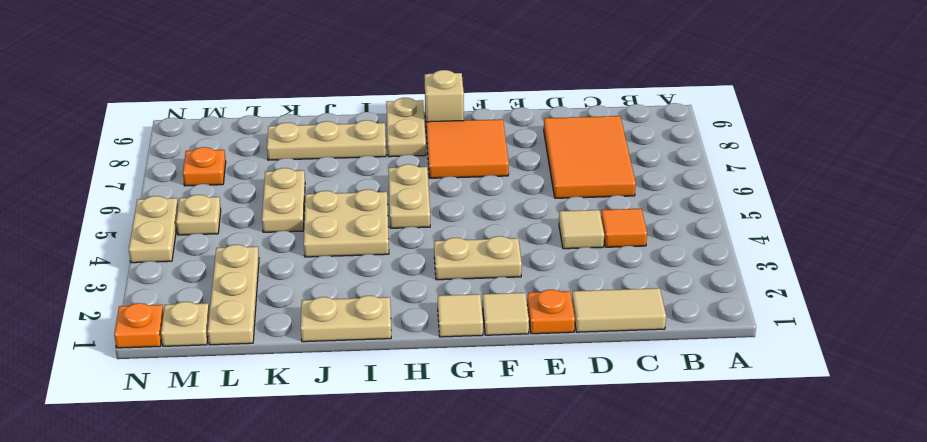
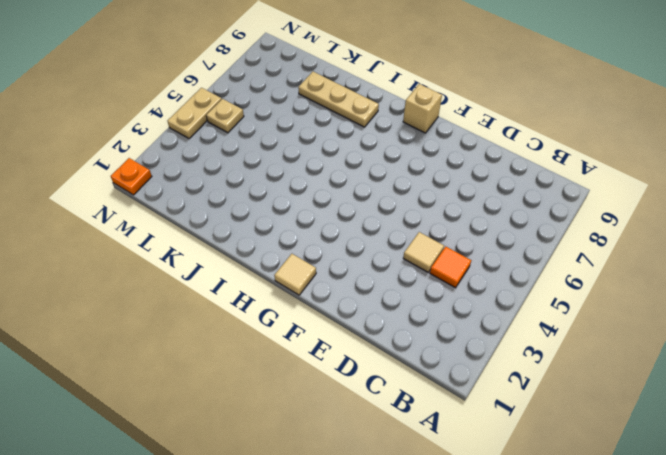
none -> tan tile C1:D1 level 1
none -> orange tile C6:D8 level 1
none -> orange plate E1 level 1

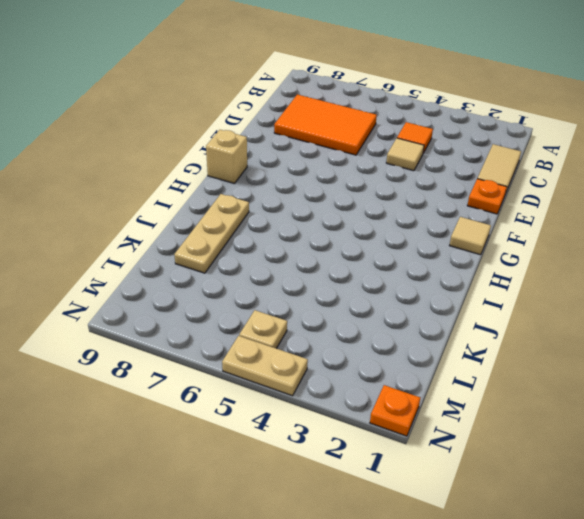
none -> tan tile F1 level 1
none -> tan plate F3:G3 level 1
none -> orange tile F7:G8 level 1

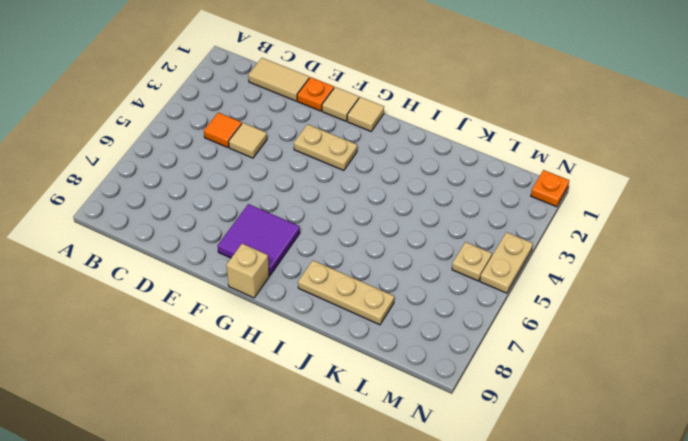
purple tile F7:G8 level 1 -> orange tile F7:G8 level 1
none -> orange tile C6:D8 level 1
none -> tan plate H5:H6 level 1
none -> tan plate H8:H9 level 1

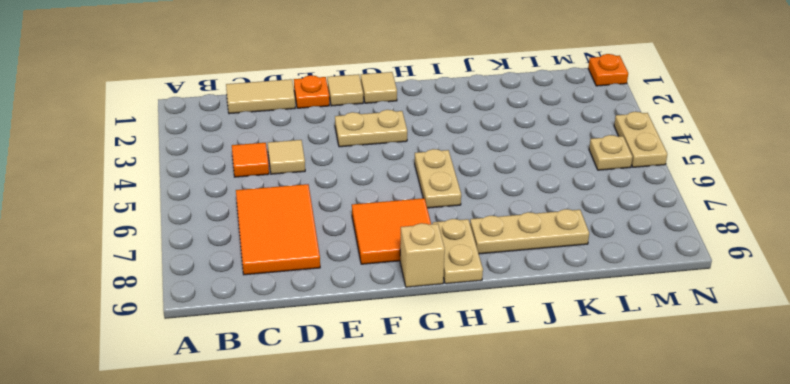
none -> tan plate I1:J1 level 1
none -> tan plate I4:J5 level 1
none -> tan plate K5:K6 level 1

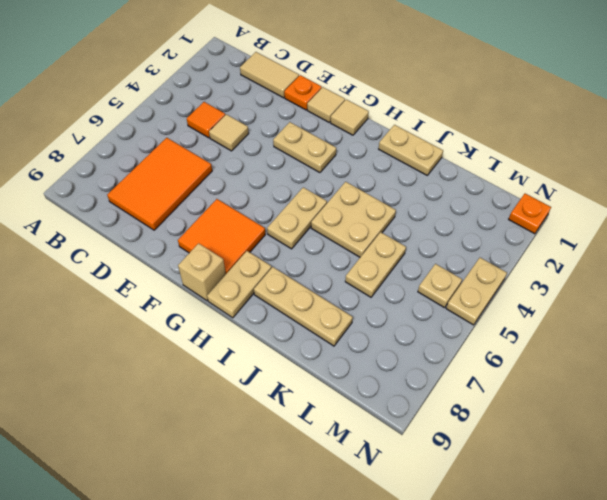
none -> tan plate L1:L3 level 1
none -> tan plate M1 level 1
none -> orange plate M7 level 1

